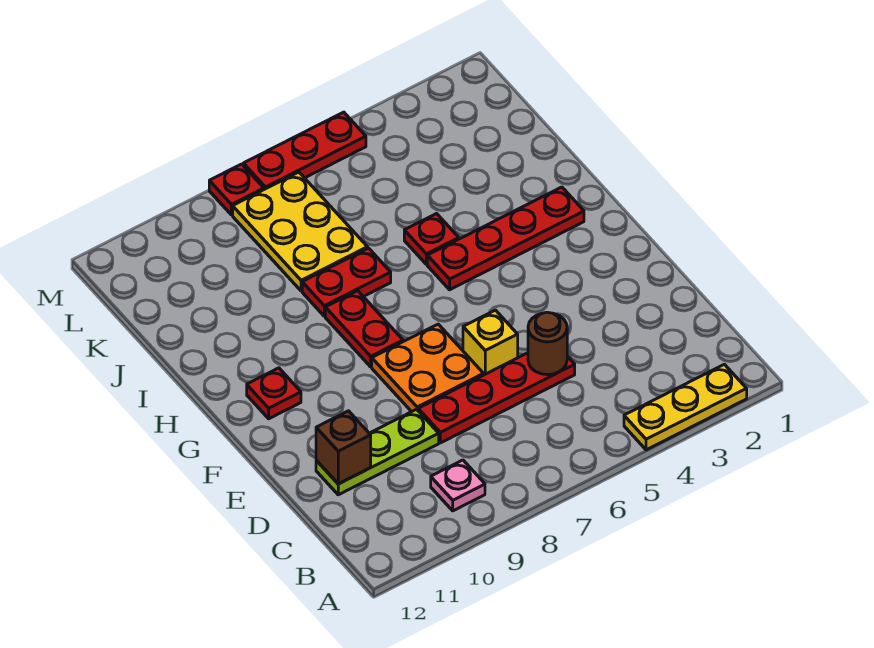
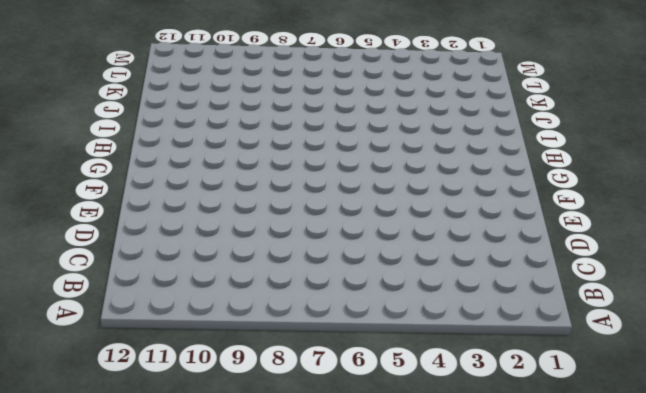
none -> yellow plate A2:A4 level 1
none -> pink plate B9 level 1
none -> red plate D5:D8 level 1

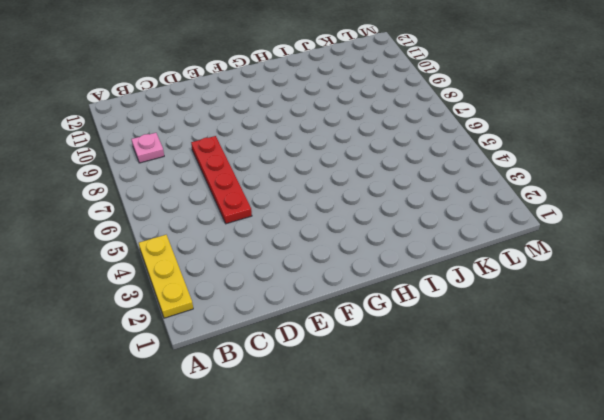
none -> lime plate D9:D11 level 1
none -> yellow brick E6 level 1
none -> orange plate E7:F8 level 1

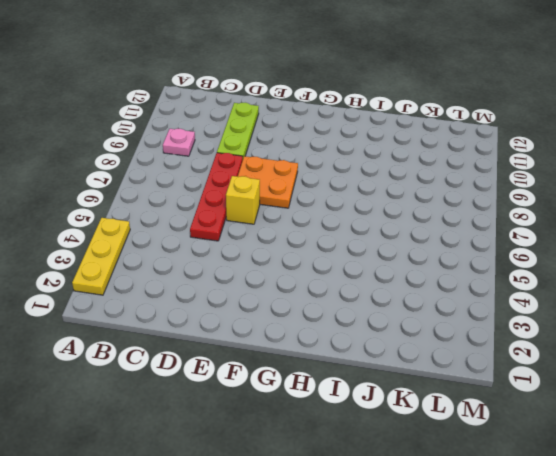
none -> red plate G8:H8 level 1
none -> red plate G11 level 1
none -> red plate H2:H5 level 1

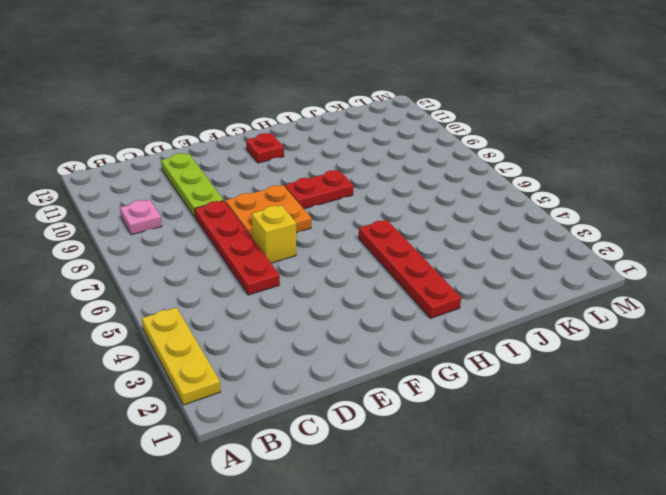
none -> red plate I5 level 1
none -> red plate I7:I8 level 1
none -> yellow plate J7:L8 level 1

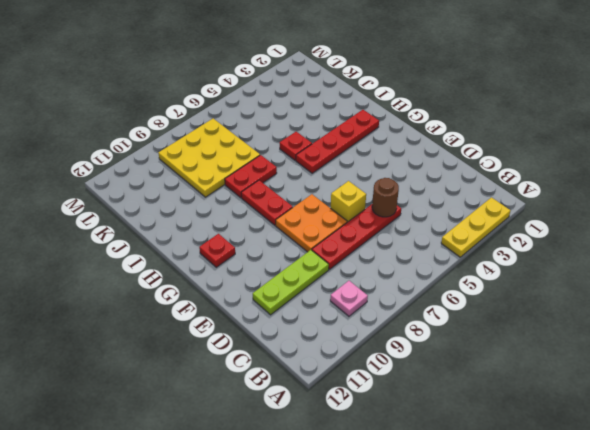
yellow plate J7:L9 level 1 -> yellow plate J7:L8 level 1
none -> red plate M5:M7 level 1
none -> red plate M8 level 1
none -> brown brick D11 level 2

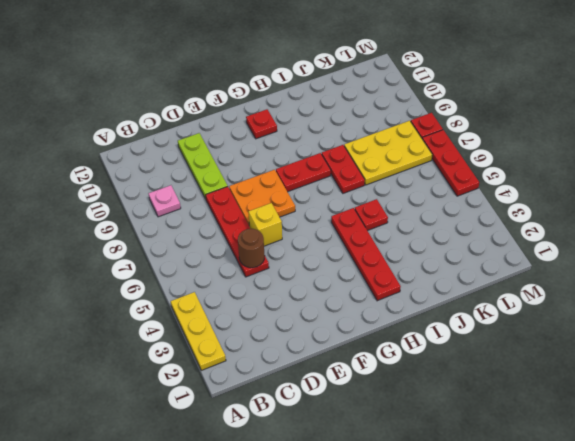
none -> brown brick D11 level 2

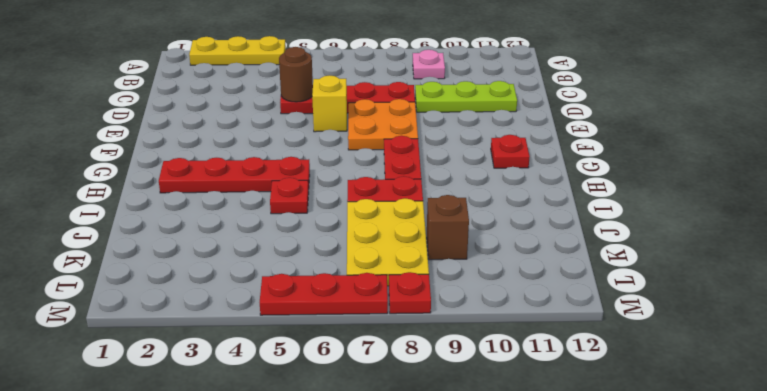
brown brick K9 level 1 -> brown brick D11 level 2

